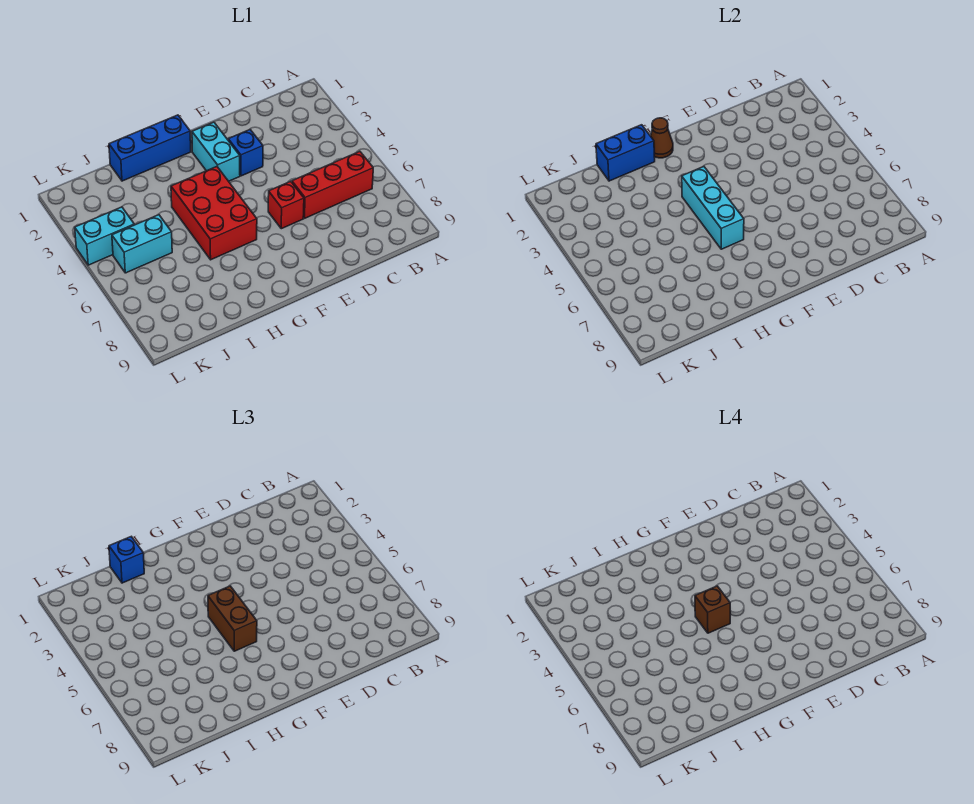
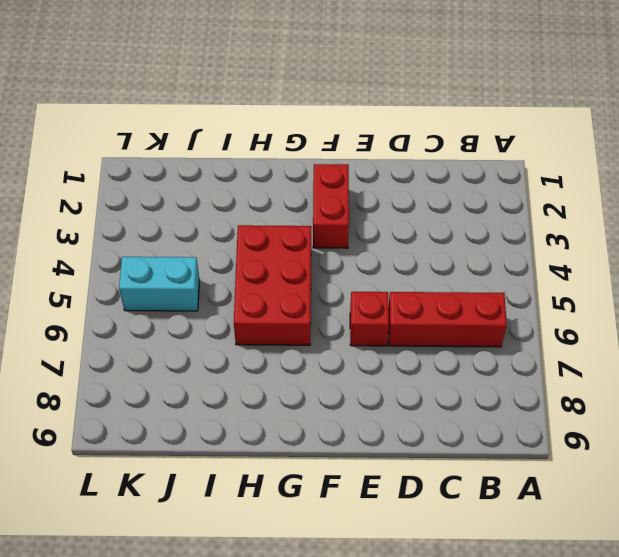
red brick F2:F3 level 1 -> cyan brick F2:F3 level 1
none -> blue brick E3 level 1
none -> blue brick G1:I1 level 1
none -> cyan brick K4:L4 level 1

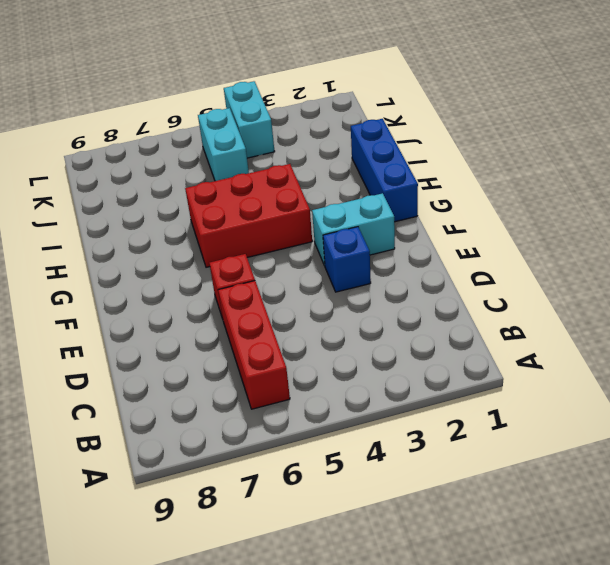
none -> brown cone G1 level 2
none -> cyan brick G4:G6 level 2
none -> blue brick H1:I1 level 2

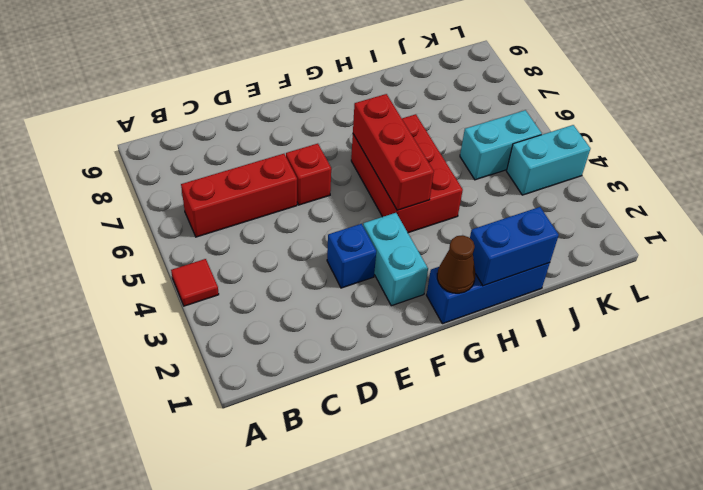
red tile A4 level 1 -> none
red brick G4:G6 level 2 -> cyan brick G4:G6 level 2
none -> brown brick G5:G6 level 3
none -> blue brick I1 level 3
none -> brown brick G5 level 4

